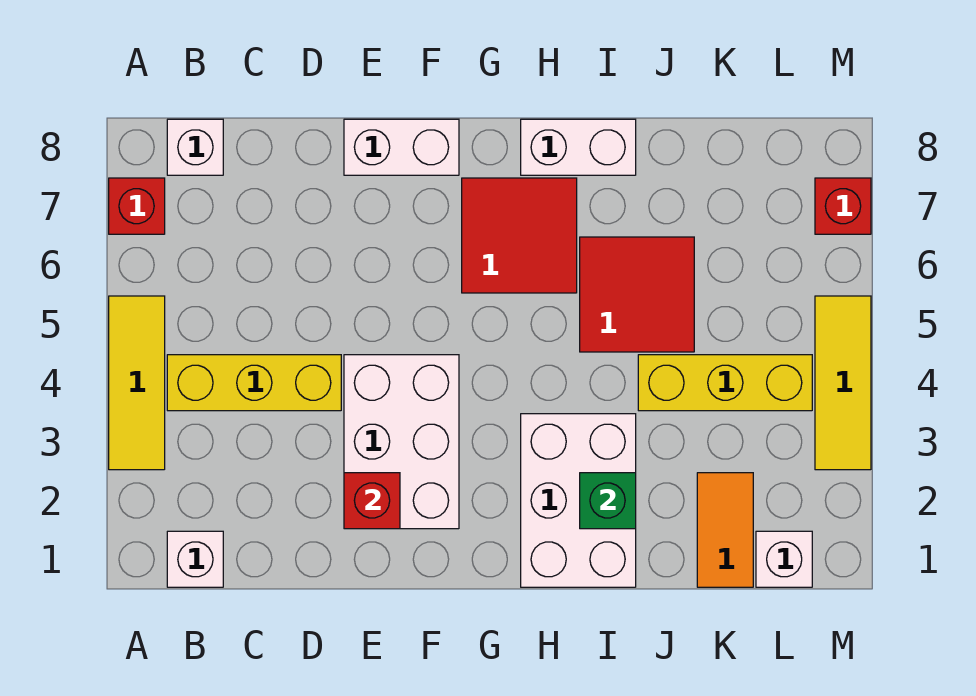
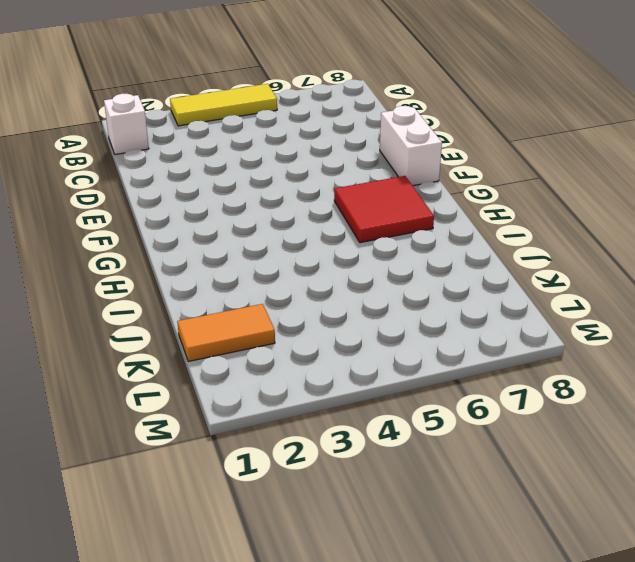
none -> red brick A7 level 1
none -> yellow brick B4:D4 level 1
none -> white brick B8 level 1

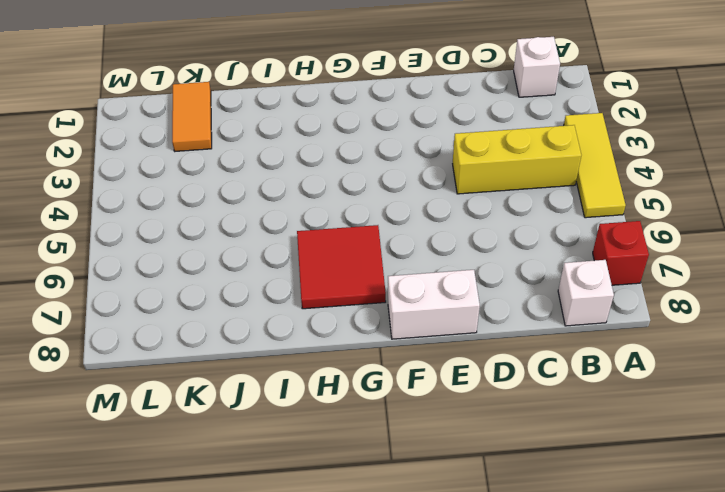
none -> white brick E2:F4 level 1
none -> white brick H1:I3 level 1
none -> white brick H8:I8 level 1

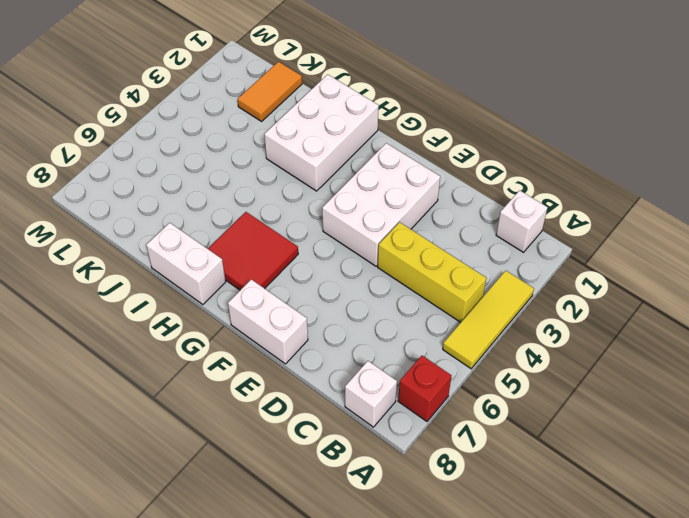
none -> red tile I5:J6 level 1
none -> yellow brick J4:L4 level 1
none -> white brick L1 level 1

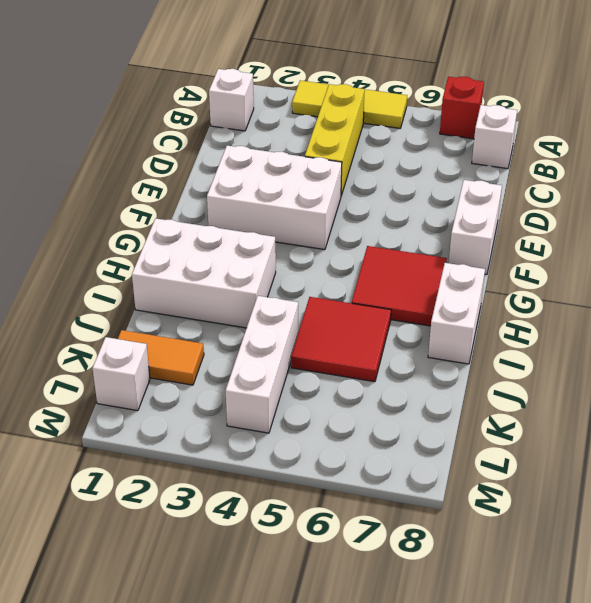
white brick J4:L4 level 1 -> yellow brick J4:L4 level 1
none -> yellow tile M3:M5 level 1
none -> red brick M7 level 1
none -> red brick E2 level 2

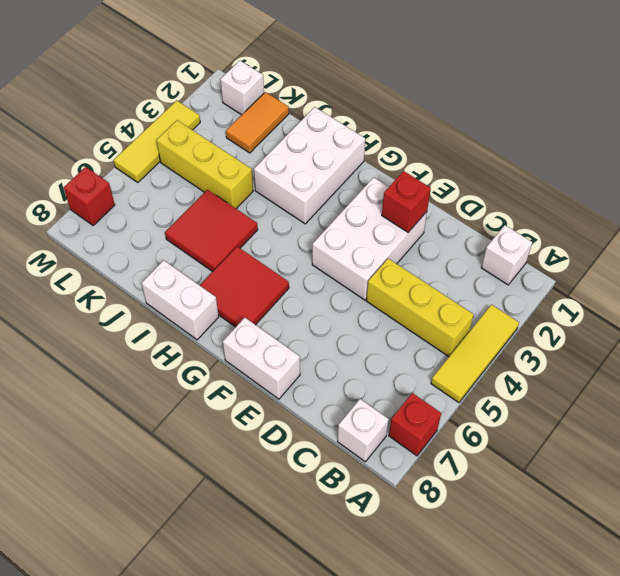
none -> green brick I2 level 2

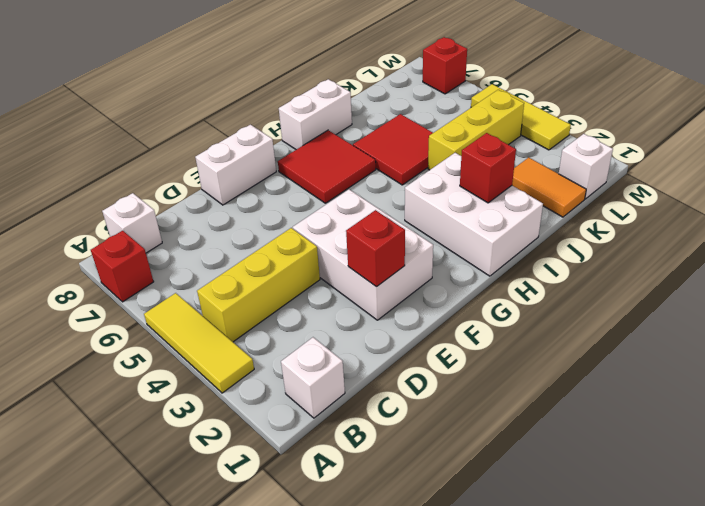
red brick I2 level 2 -> green brick I2 level 2

